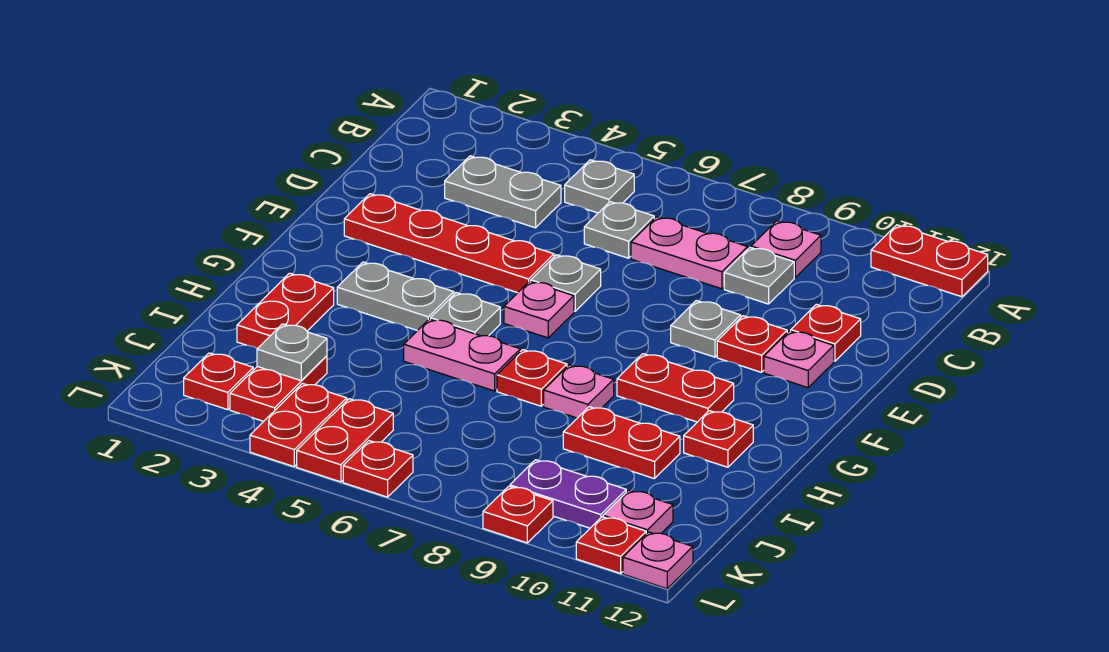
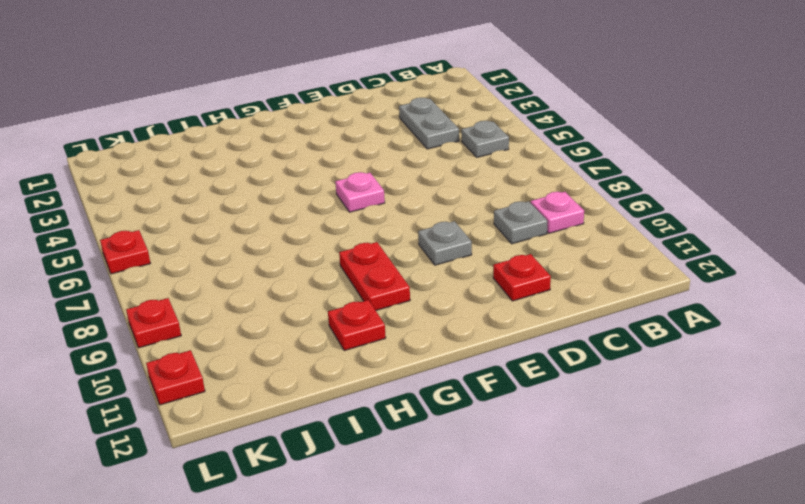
none -> red plate A11:A12 level 1
none -> grey plate C6 level 1
none -> pink plate C7:C8 level 1
none -> red plate E2:E5 level 1

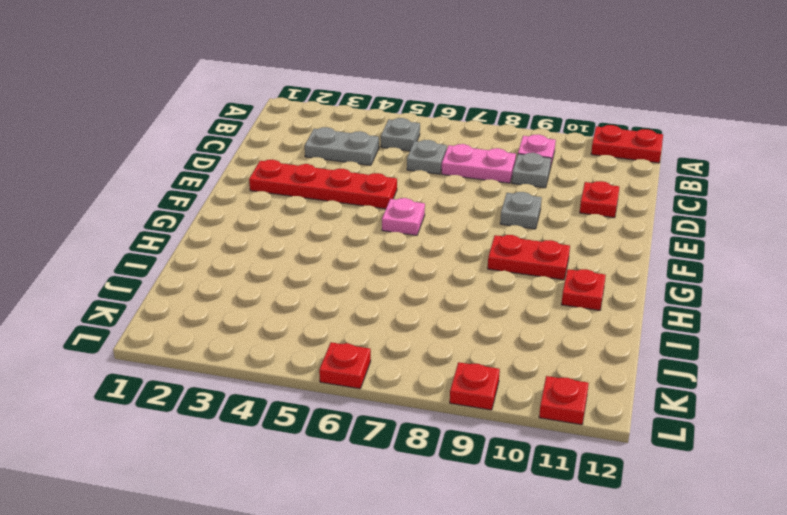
none -> grey plate E6 level 1
none -> red plate E10 level 1
none -> pink plate E11 level 1
none -> grey plate G3:G4 level 1

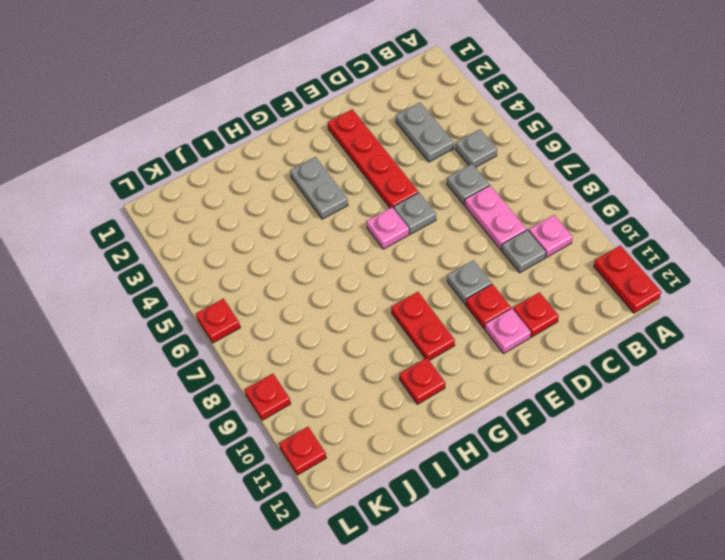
none -> grey plate G5 level 1
none -> red plate H2:I2 level 1
none -> pink plate H5:H6 level 1
none -> red plate H7 level 1

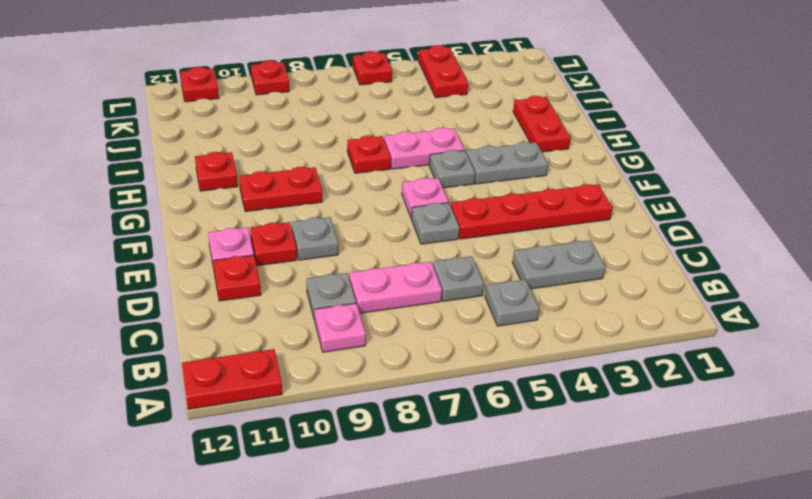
none -> pink plate H8 level 1
none -> red plate I9:I10 level 1
none -> red plate J3:K3 level 1
none -> red plate K2 level 1

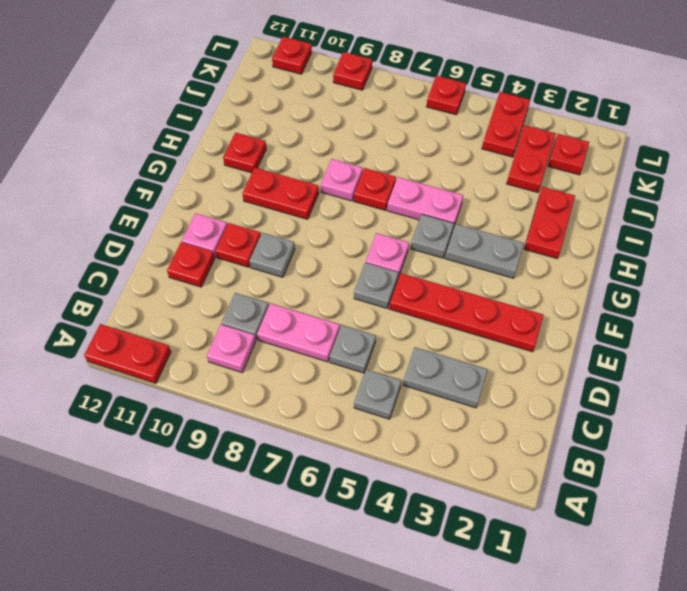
none -> red plate I9:I10 level 1
none -> red plate K5:L5 level 1
none -> purple plate K9:K10 level 1
none -> pink plate K11 level 1

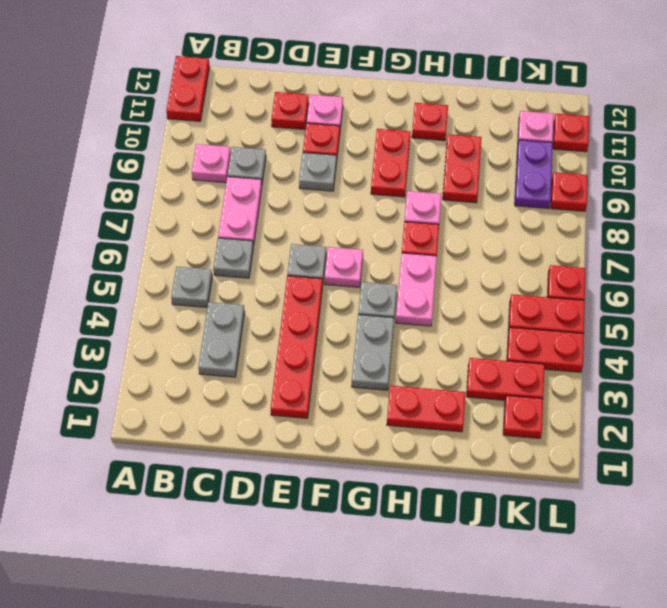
none -> pink plate L12 level 1
none -> grey plate J3 level 2

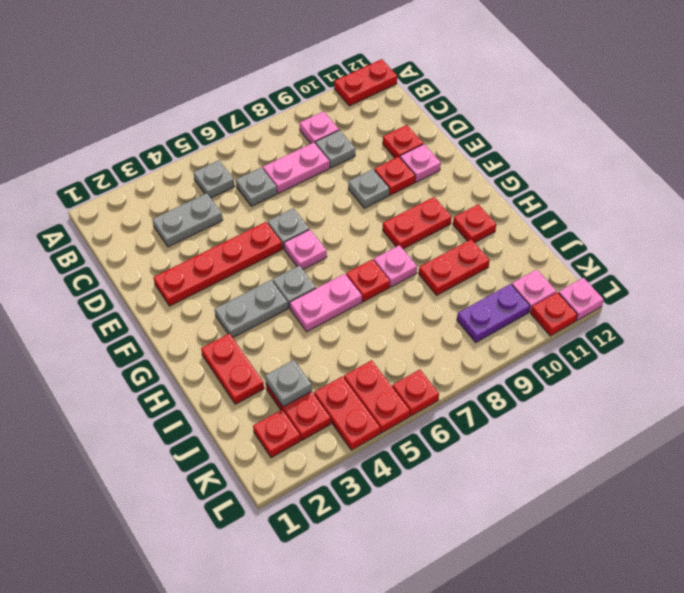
none -> red plate L9 level 1

